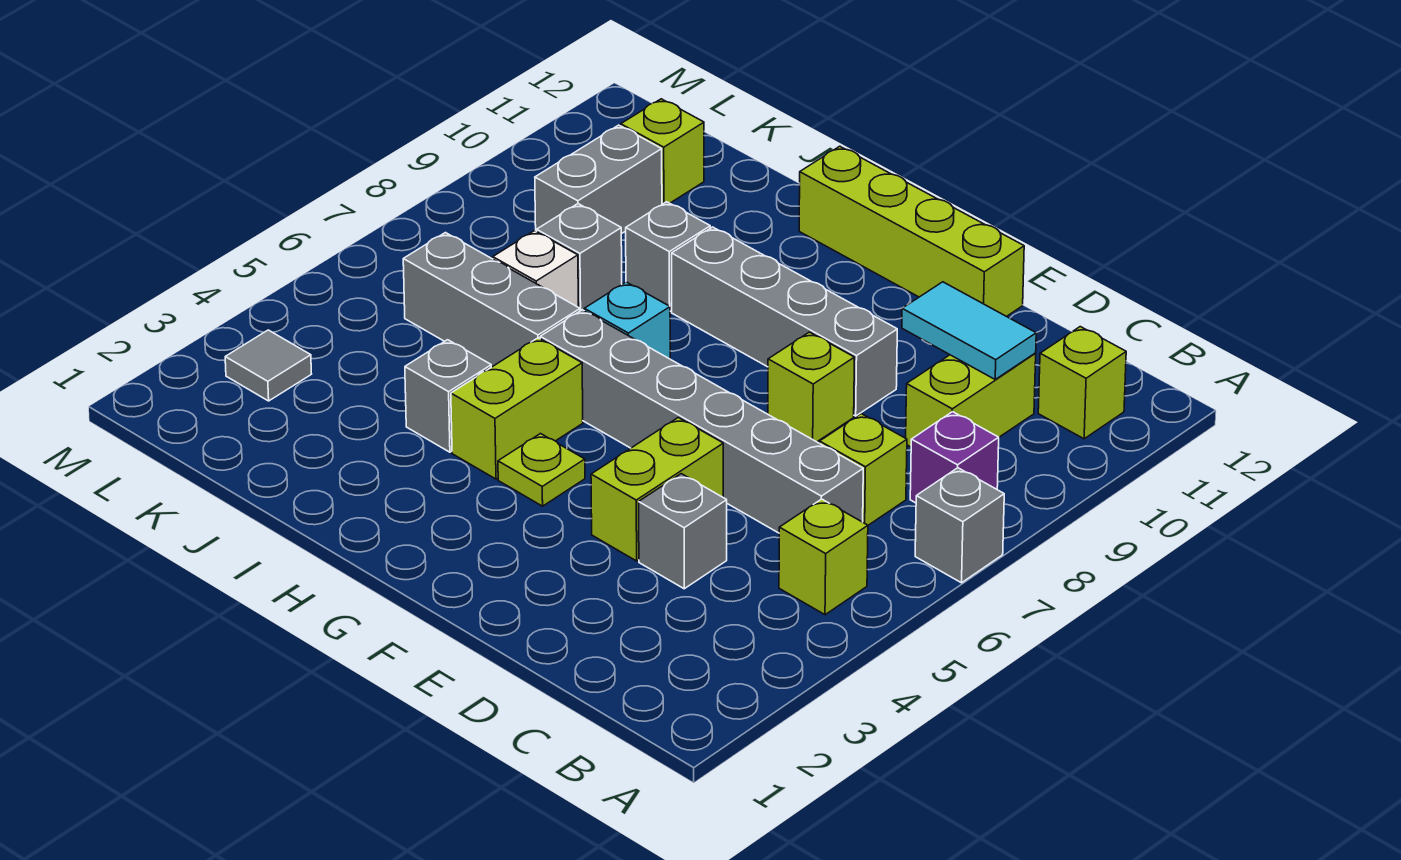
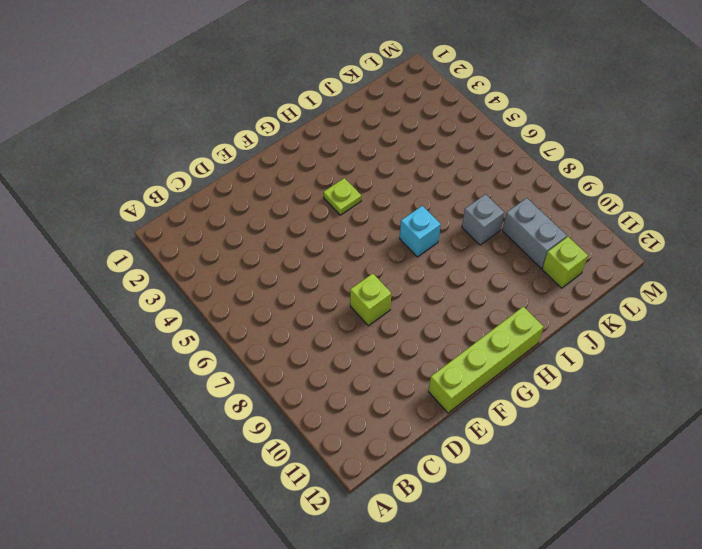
none -> grey brick A7 level 1
none -> lime brick B5 level 1
none -> purple brick B8 level 1

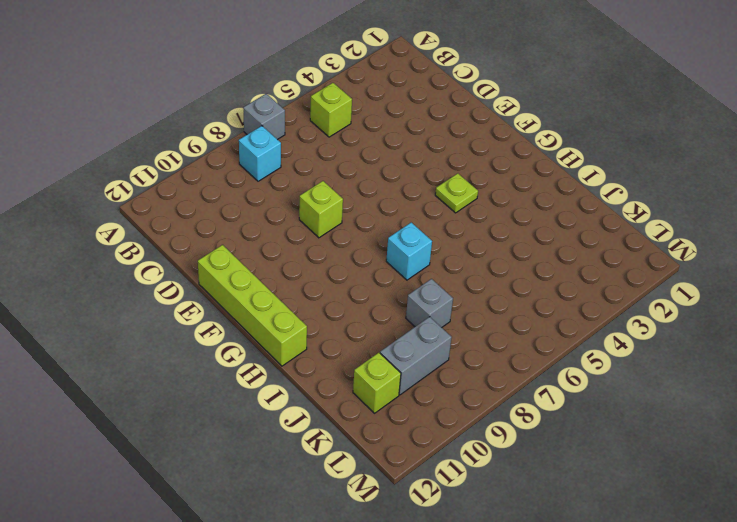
cyan brick B8 level 1 -> purple brick B8 level 1
none -> lime brick B11 level 1
none -> grey brick C6:H6 level 1
none -> lime brick C7 level 1

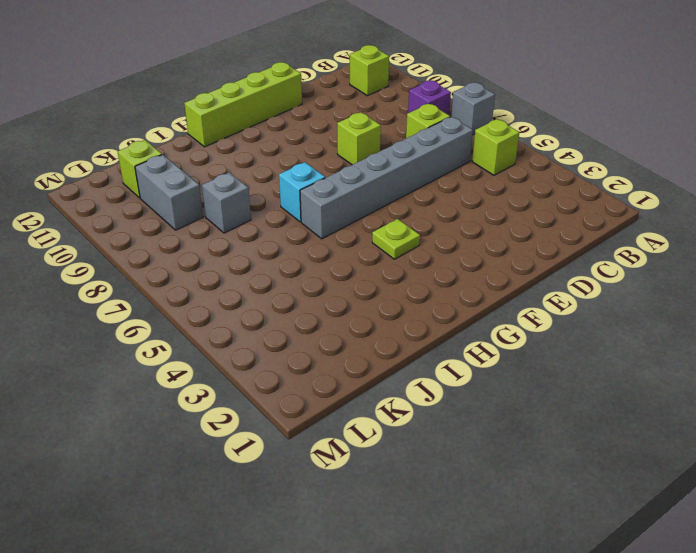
none -> lime brick C9:C10 level 1
none -> grey brick D4 level 1
none -> lime brick E4:E5 level 1

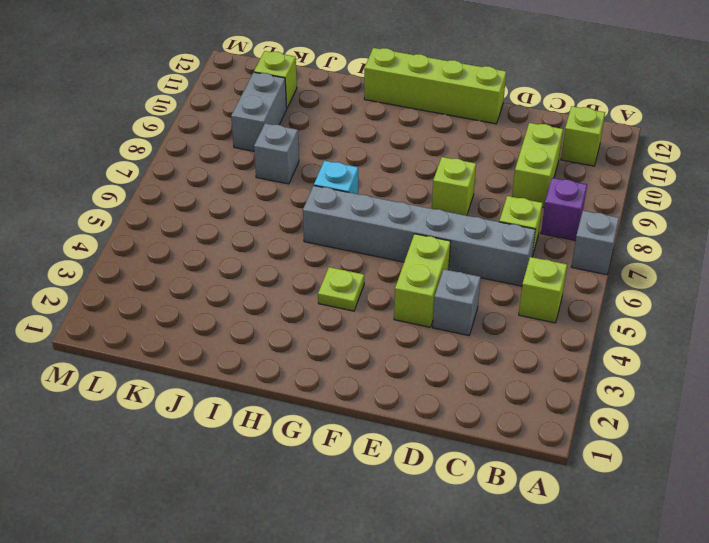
none -> grey brick E9:H9 level 1
none -> lime brick H4:H5 level 1
none -> grey brick I4 level 1

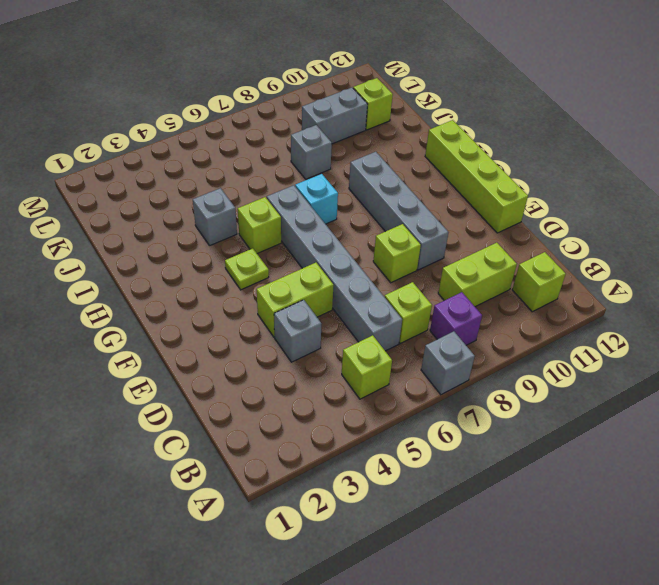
lime brick H5 level 1 -> lime brick H4:H5 level 1
none -> grey brick I6:K6 level 1
none -> grey brick I9 level 1
none -> white brick J7 level 1

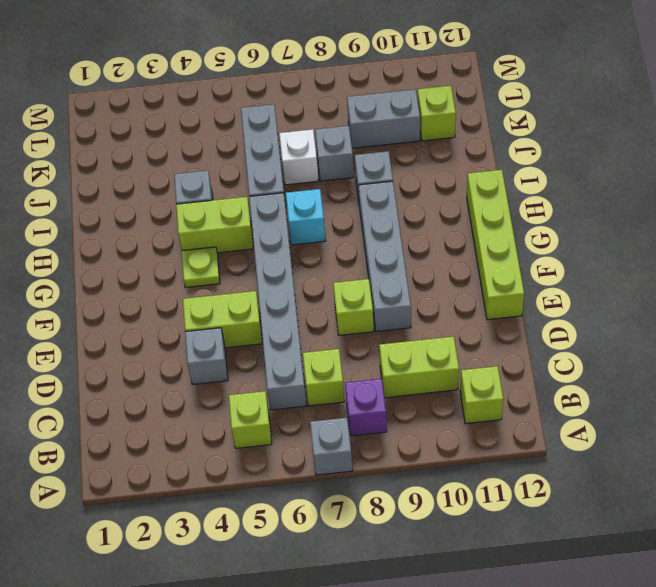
none -> grey tile L3 level 1
none -> cyan tile C10:D10 level 2

